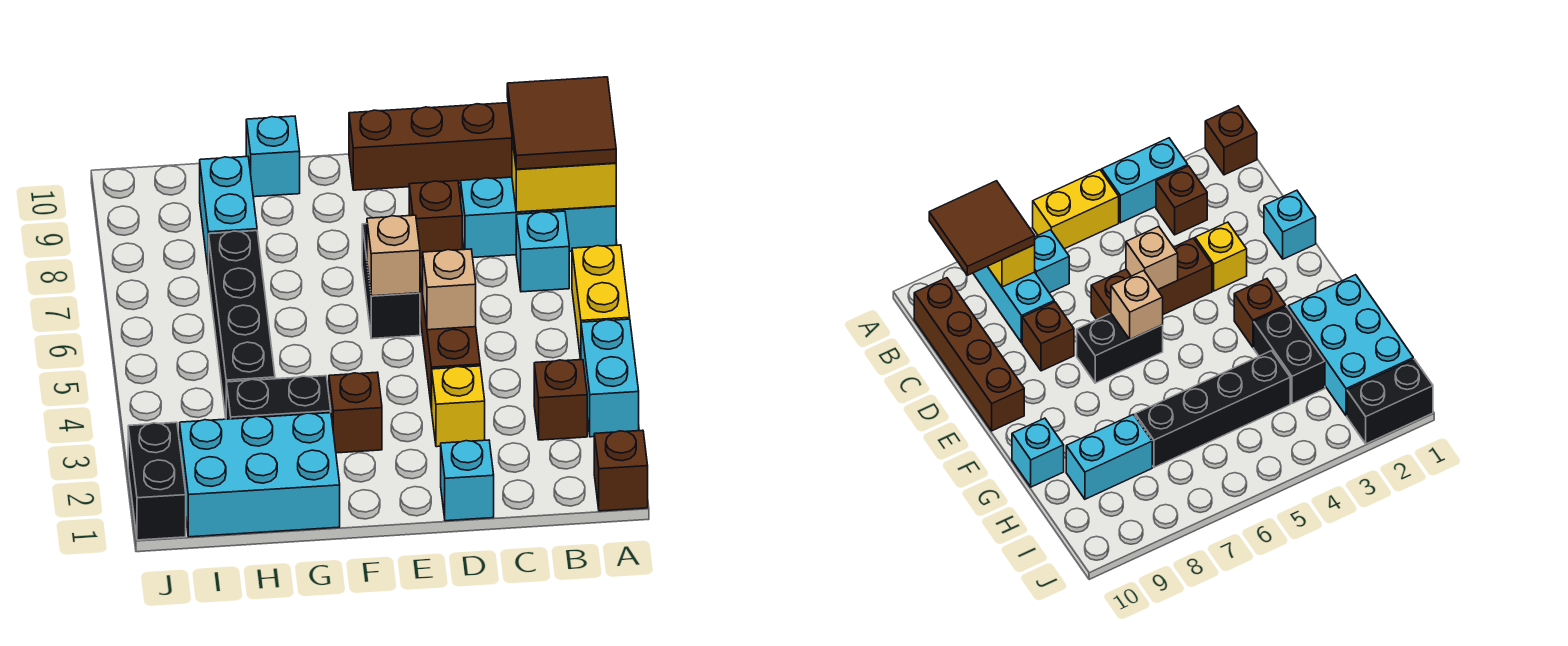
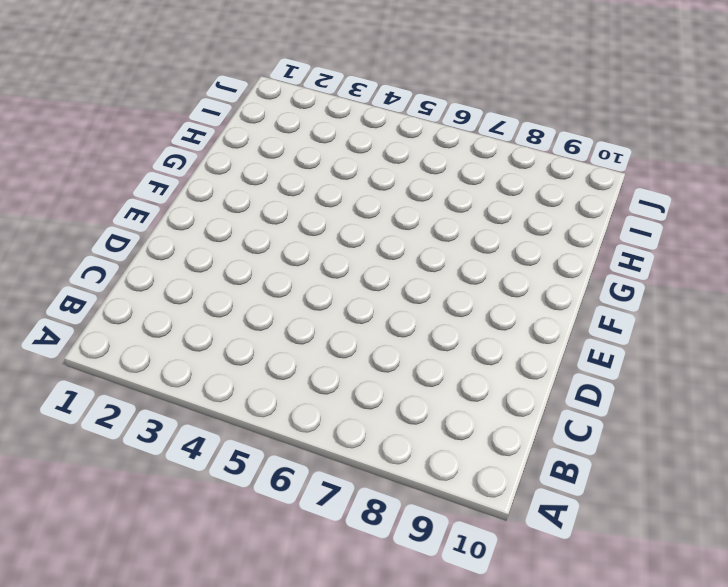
none -> brown brick A1 level 1
none -> cyan brick A3:A4 level 1
none -> yellow brick A5:A6 level 1

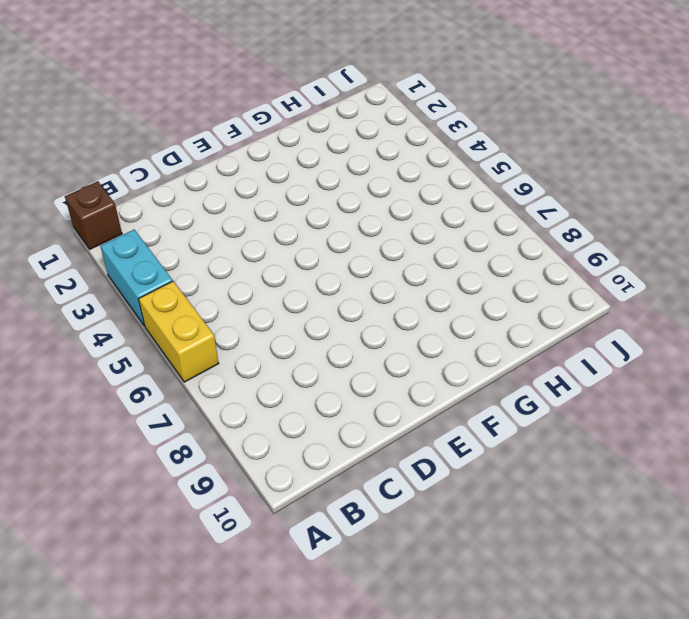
none -> cyan brick A8:C8 level 1
none -> brown brick B3 level 1
none -> cyan brick B7 level 1

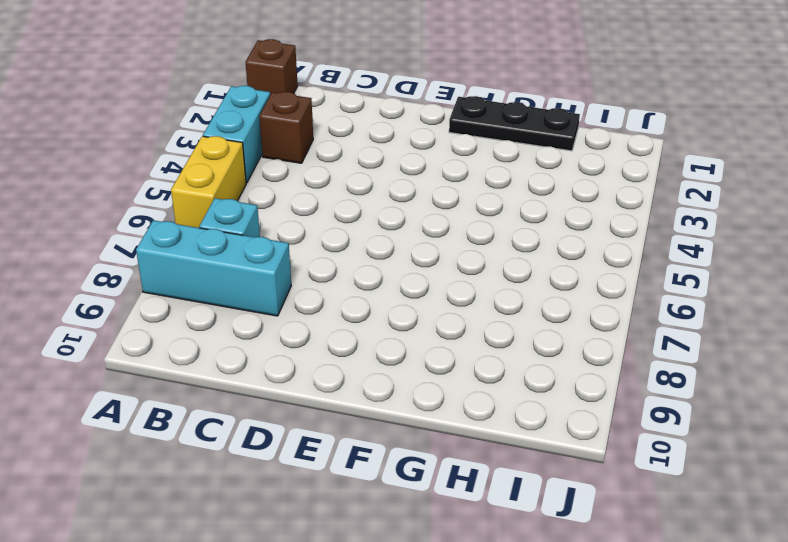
black plate F1:H1 level 1 -> cyan brick G1:I2 level 1
none -> brown brick B10:E10 level 1
none -> cyan brick D1 level 1
none -> yellow brick D3 level 1

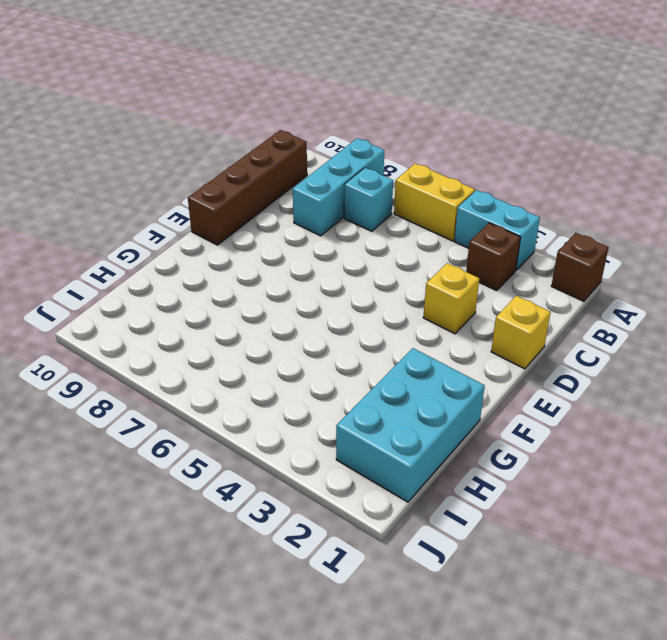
yellow brick D1 level 1 -> cyan brick D1 level 1
none -> brown brick D4:D6 level 1
none -> brown brick D8 level 1
none -> black brick E6:E7 level 1

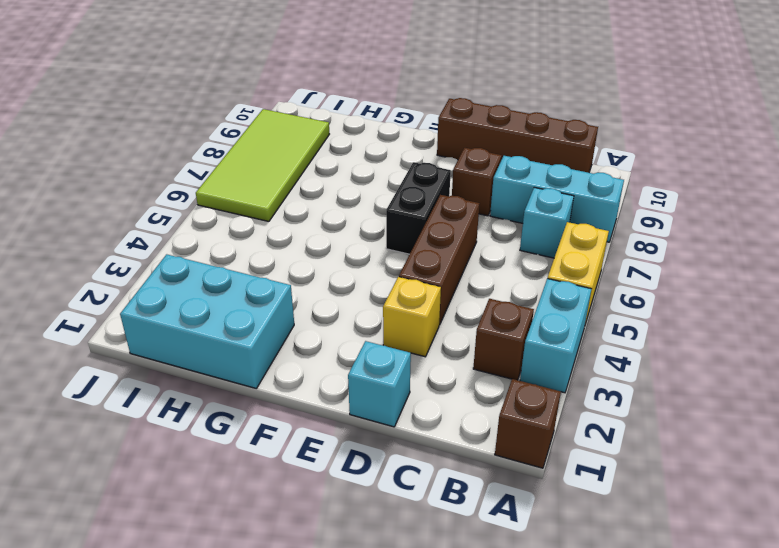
lime tile I6:J9 level 1 -> none
none -> brown brick F3 level 1
none -> black brick G3:H3 level 1
none -> cyan brick G10 level 1

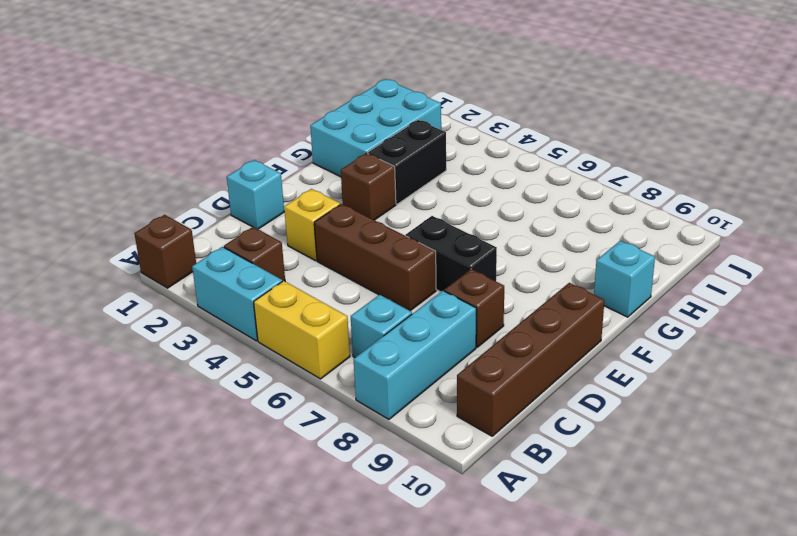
none -> black brick H4:H7 level 1
none -> cyan brick H8:H9 level 1
none -> black brick J1:J2 level 1

